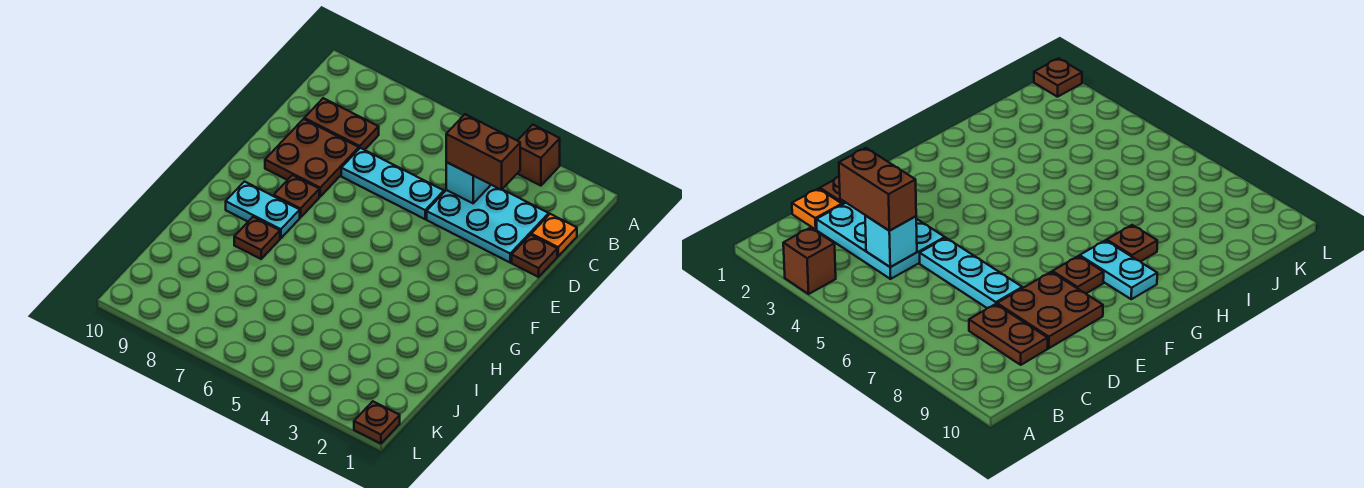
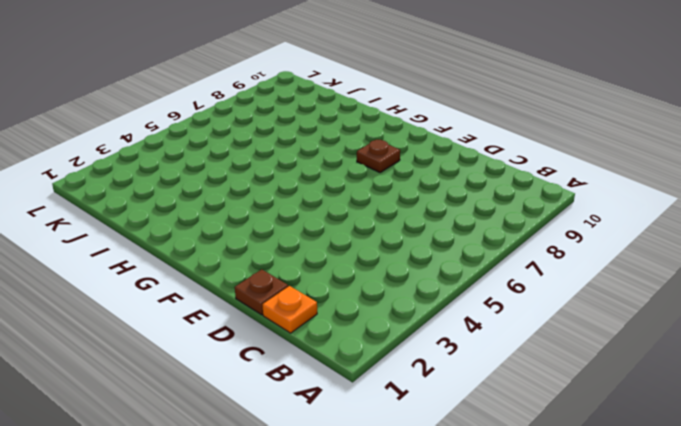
none -> brown brick A3 level 1
none -> cyan plate C2:D4 level 1
none -> brown plate C8:C9 level 1

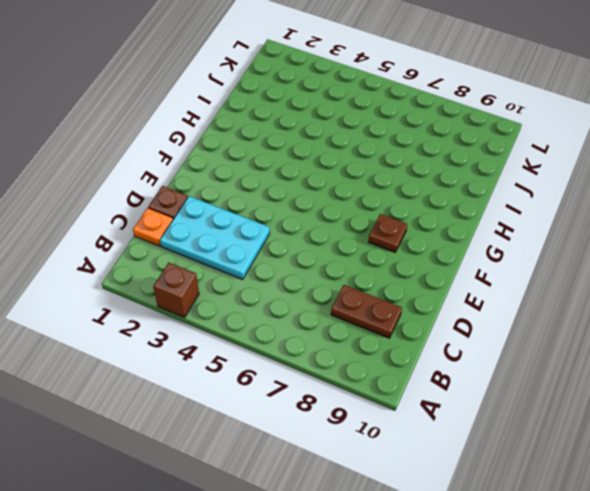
none -> cyan plate D5:D7 level 1
none -> brown plate D8:E9 level 1
none -> cyan plate G8:G9 level 1

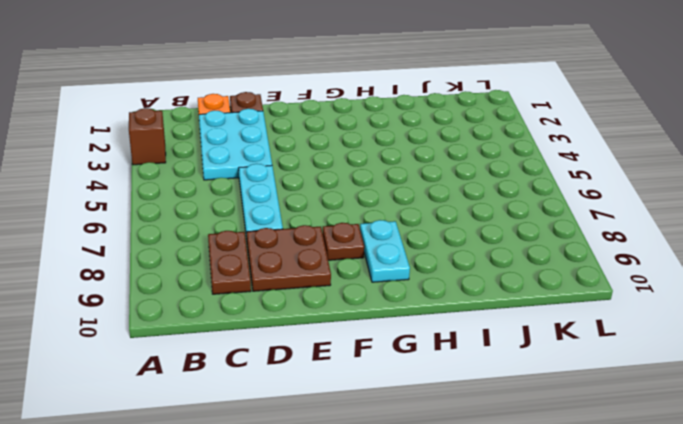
none -> brown plate H8 level 1
none -> brown plate L1 level 1
none -> cyan brick C4 level 2

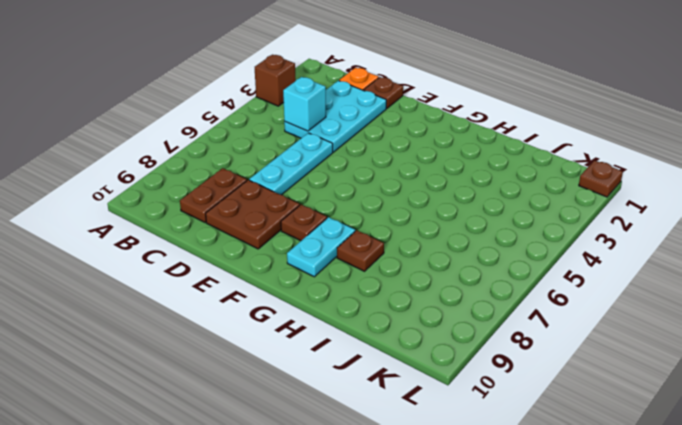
none -> brown brick C3:C4 level 3

